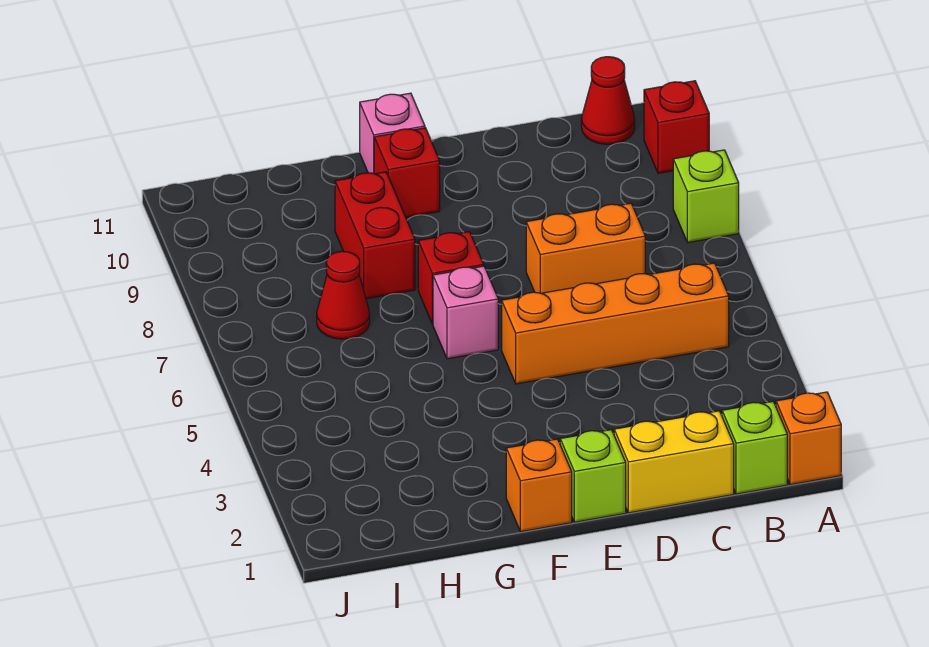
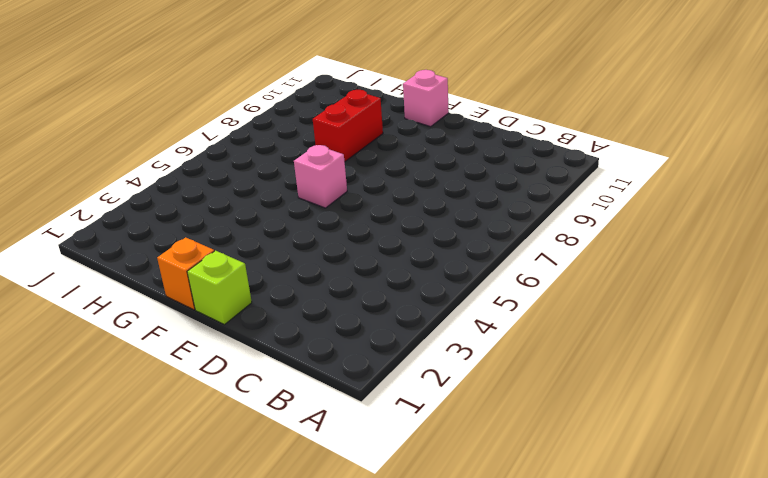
none -> orange brick A1 level 1
none -> lime brick A8 level 1
none -> red brick A10 level 1

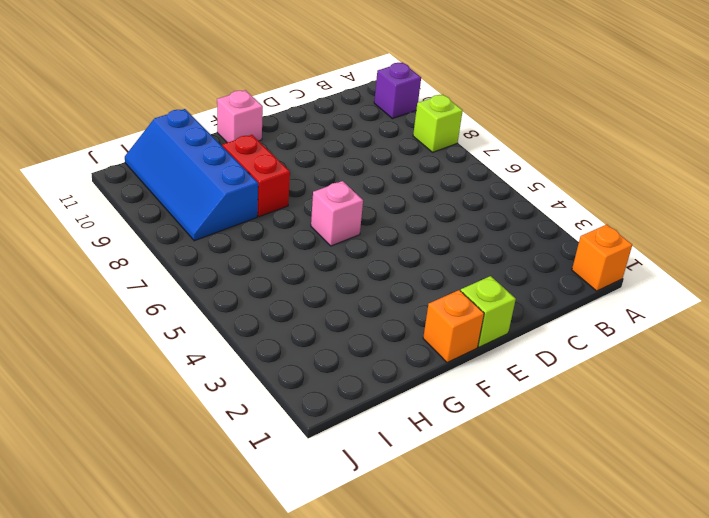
purple brick A10 level 1 -> red brick A10 level 1
blue slope H8:I11 level 1 top H -> none
none -> lime brick B1 level 1
none -> orange brick B5:E5 level 1
none -> red cone B11 level 1

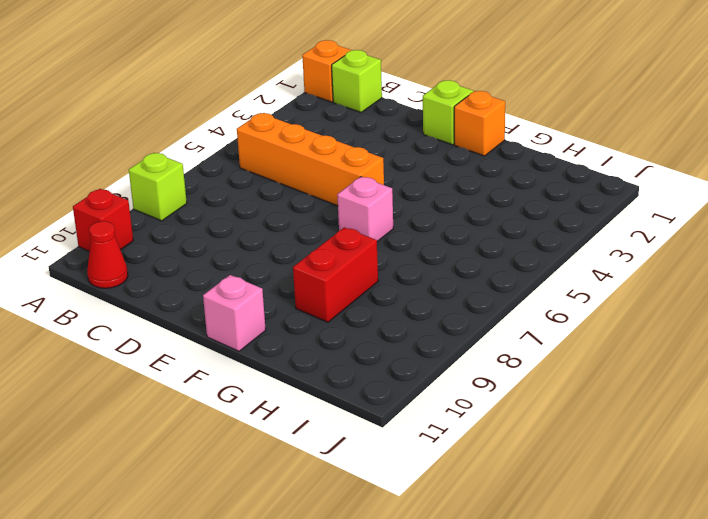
none -> yellow brick C1:D1 level 1
none -> orange brick C7:D7 level 1
none -> red brick F7 level 1

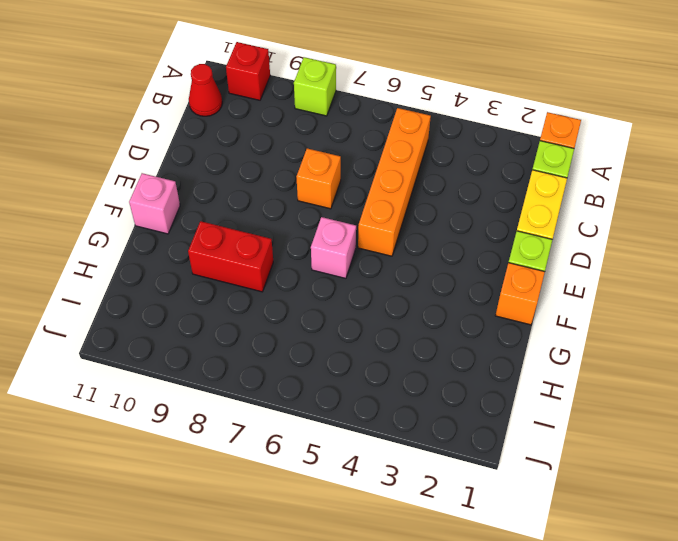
orange brick D7 level 1 -> orange brick C7:D7 level 1
none -> red brick F7 level 1
none -> red brick F10 level 1
none -> red cone H7 level 1

